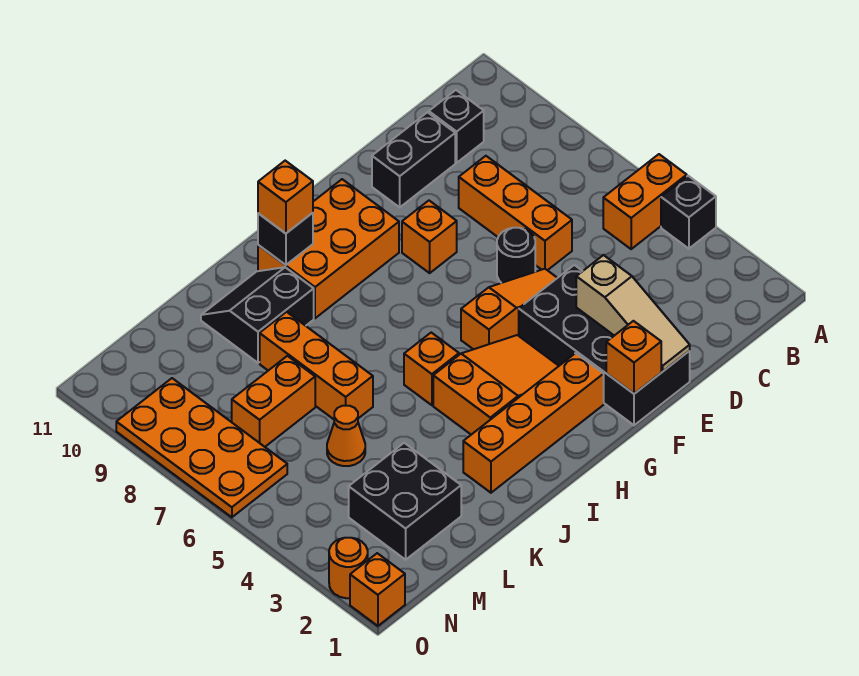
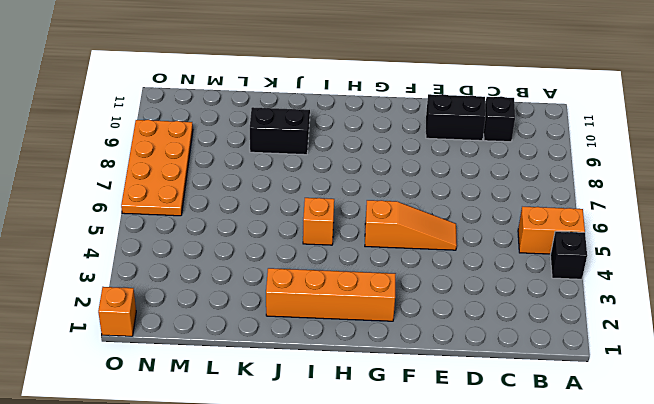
none -> orange brick D6:D8 level 1
none -> black brick E1:F4 level 1
none -> black round brick E6 level 1

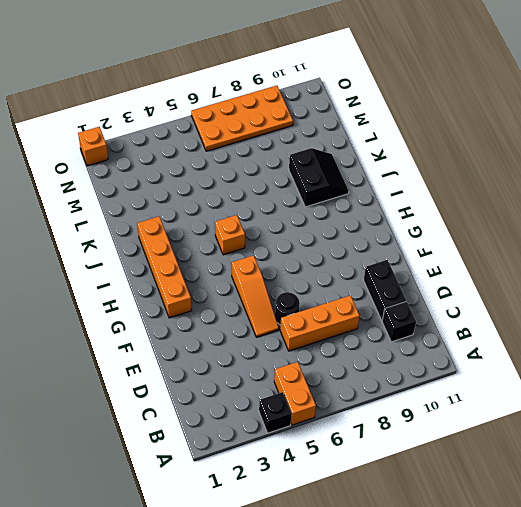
none -> black brick E1:F4 level 1
none -> orange brick F8 level 1
none -> orange slope G3:I4 level 1 top I

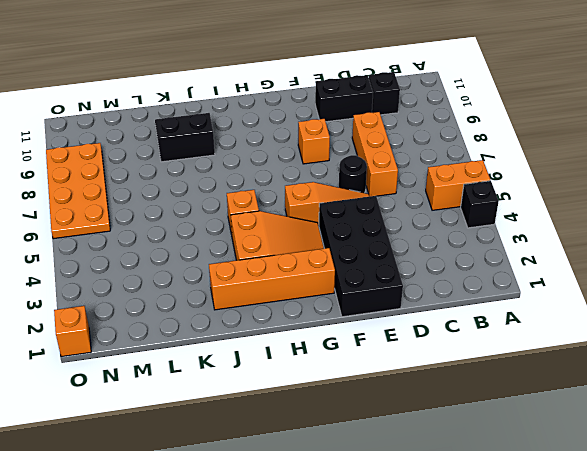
none -> orange brick G9:I10 level 1
none -> orange brick K6:K8 level 1
none -> black brick L2:M3 level 1

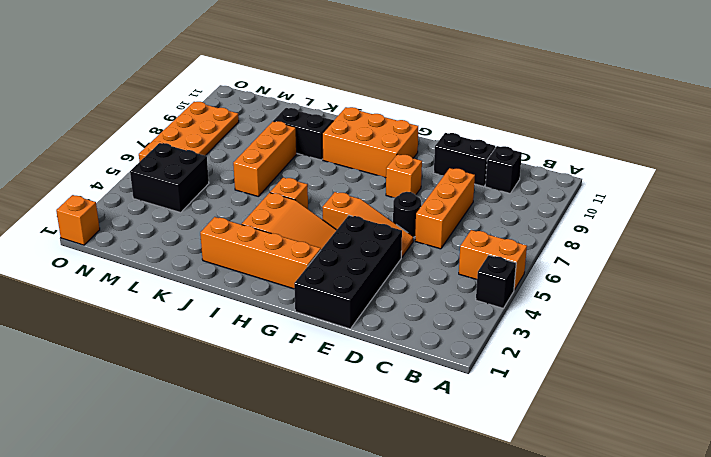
black brick M4:N5 level 1 -> black brick L2:M3 level 1
none -> orange cone L5 level 1
none -> orange brick L7:M7 level 1
none -> orange round brick O2 level 1

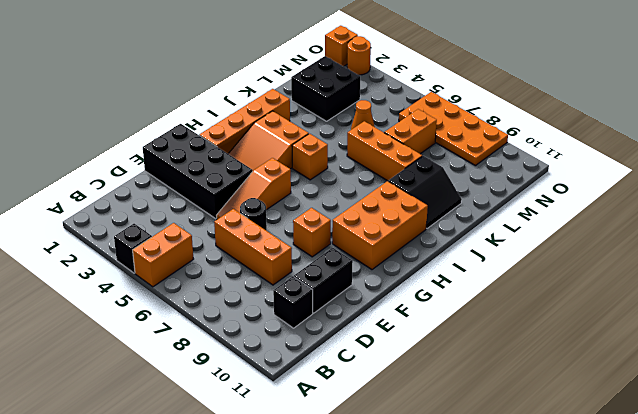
none -> tan slope E1:E3 level 2 top 3
none -> orange brick F1 level 2
none -> black brick I10 level 2

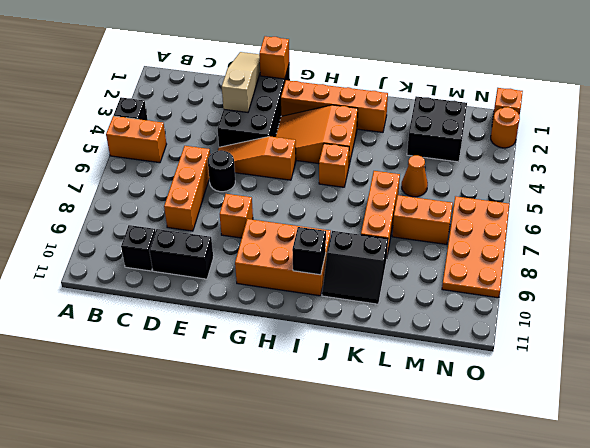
none -> orange brick I10 level 3

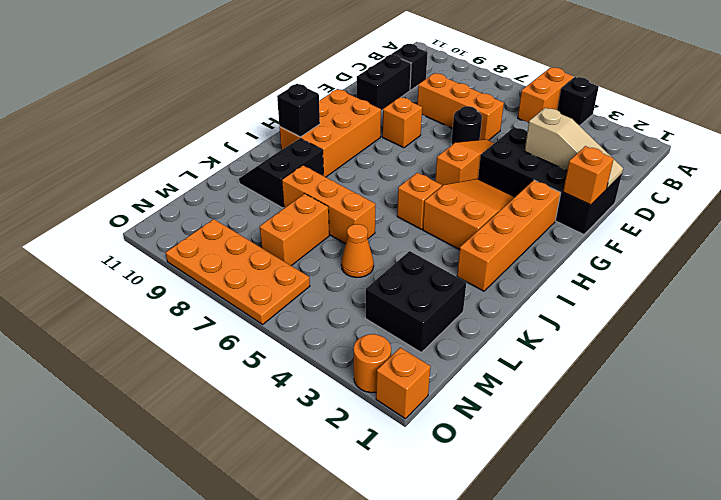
none -> orange brick I10 level 3

